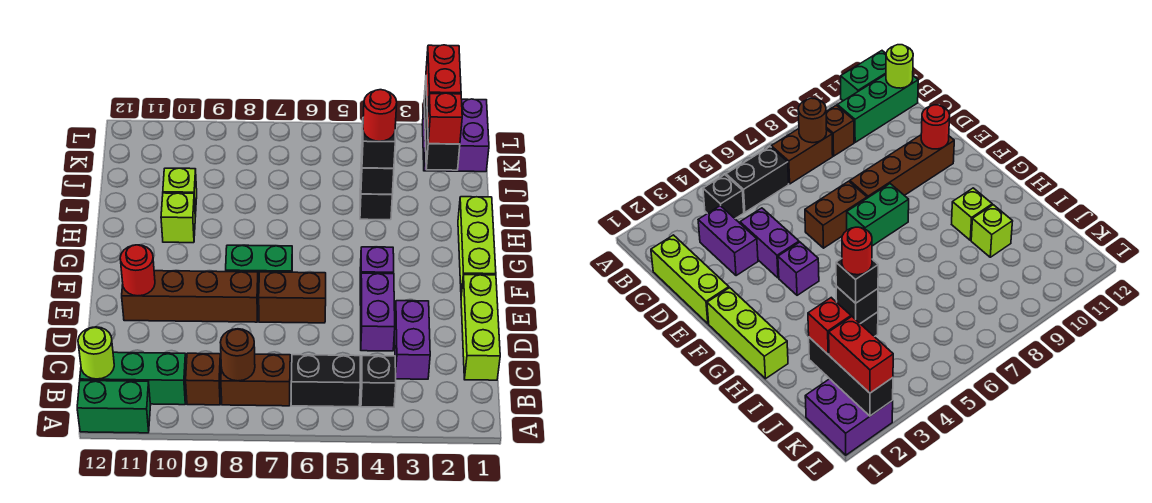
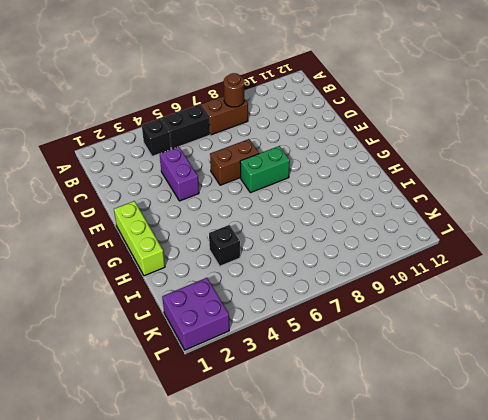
none -> green brick A11:A12 level 1
none -> brown brick B9 level 1
none -> green brick B10:B12 level 1

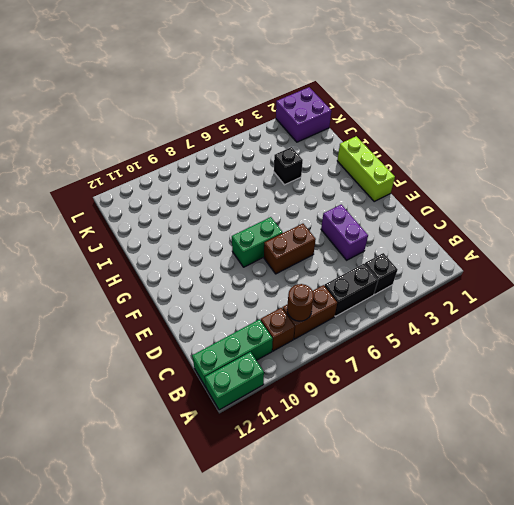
none -> lime brick C1:E1 level 1
none -> purple brick C3:D3 level 1
none -> brown brick E8:E11 level 1

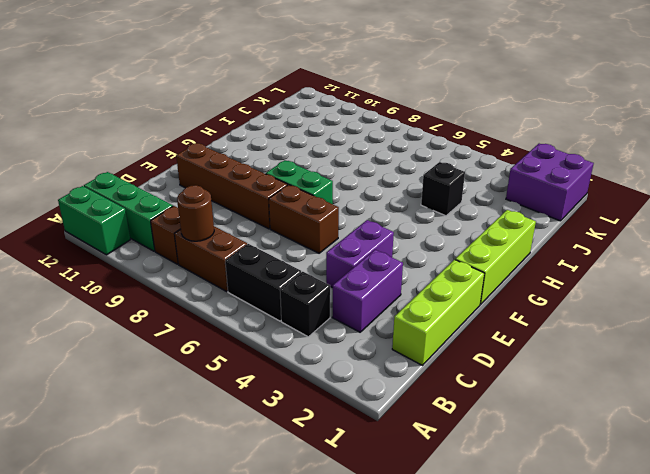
none -> purple brick F4 level 1
none -> lime brick H10 level 1
none -> lime brick I10 level 1

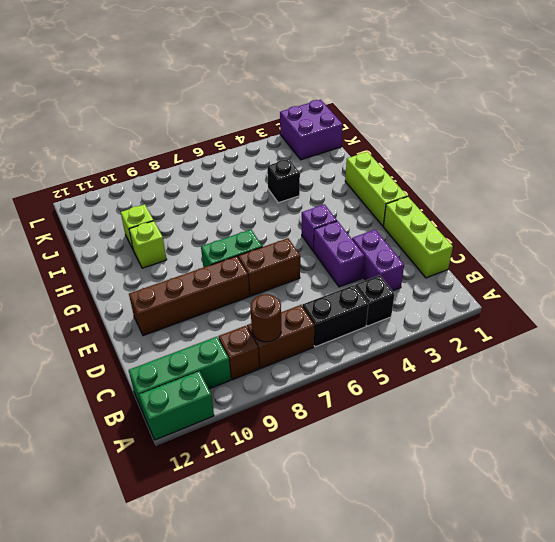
none -> lime round brick B12 level 2
none -> red round brick E11 level 2
none -> black brick I4 level 2

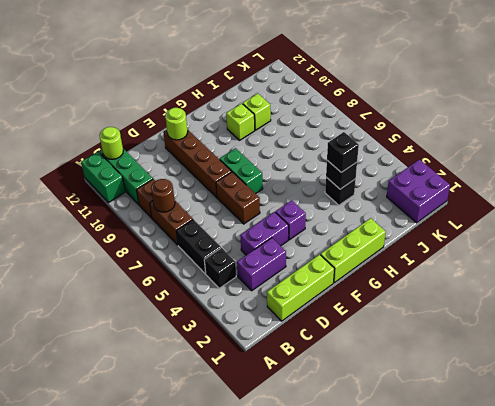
lime round brick E11 level 2 -> red round brick E11 level 2
none -> black brick J2:L2 level 2
none -> red brick J2 level 3
none -> red brick K2:L2 level 3

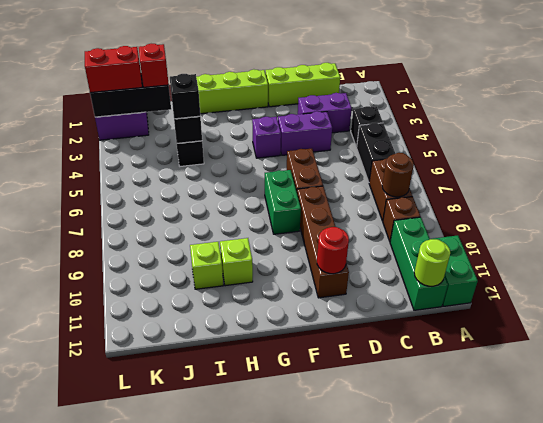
none -> red round brick I4 level 4

